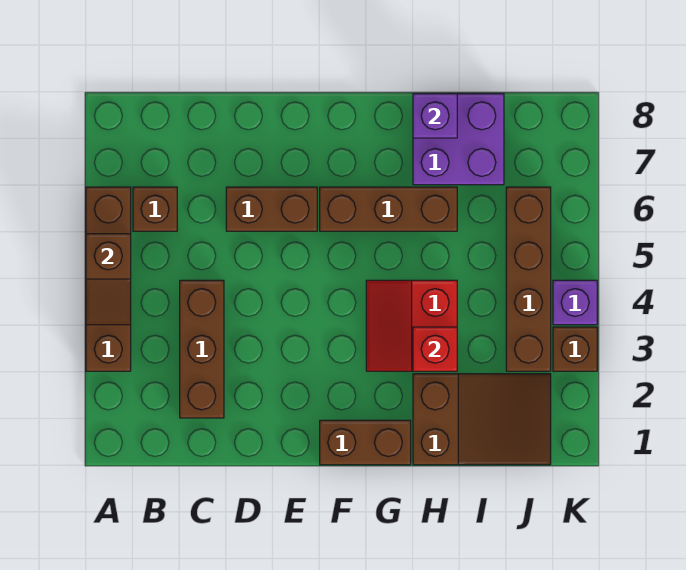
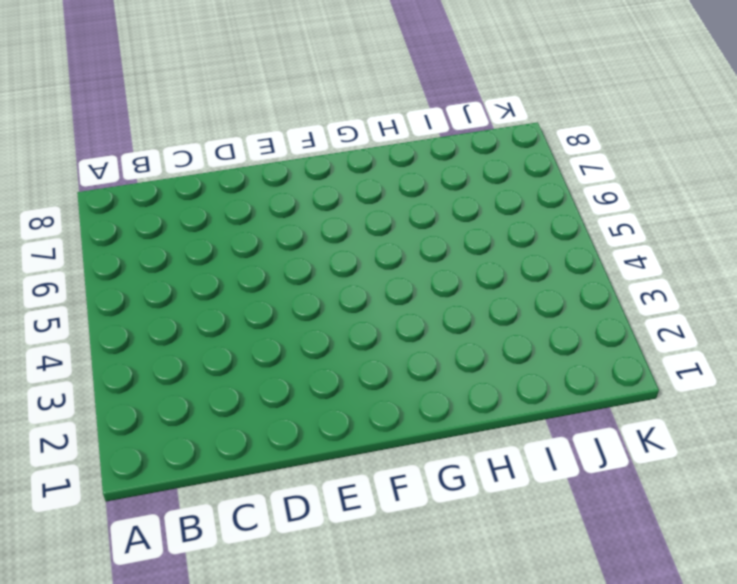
none -> brown brick A3:A6 level 1
none -> brown brick B6 level 1
none -> brown brick C2:C4 level 1

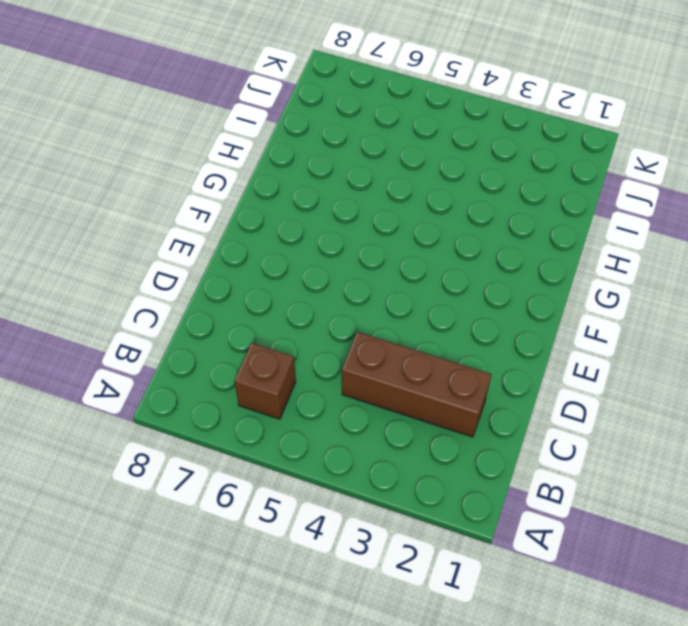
none -> brown brick A3:A6 level 1
none -> brown brick D6:E6 level 1
none -> brown brick F1:G1 level 1

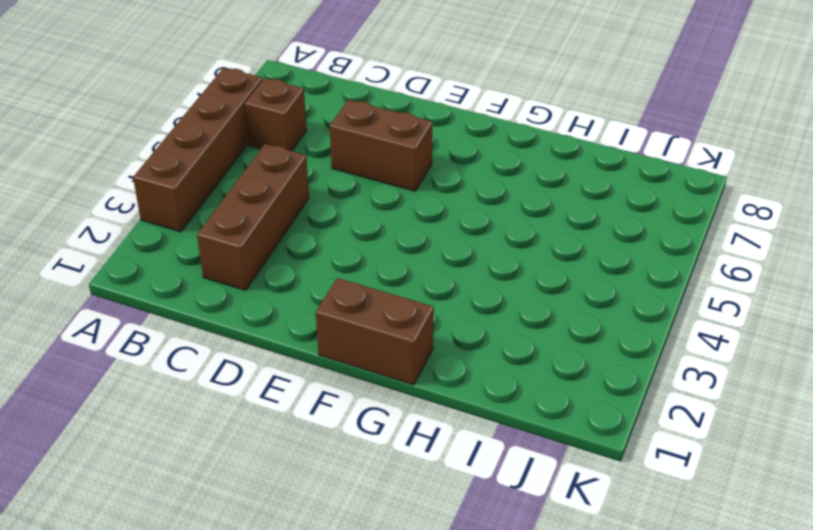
none -> brown brick F6:H6 level 1
none -> red slope G3:H4 level 1 top H
none -> brown slope H1:J2 level 1 top H

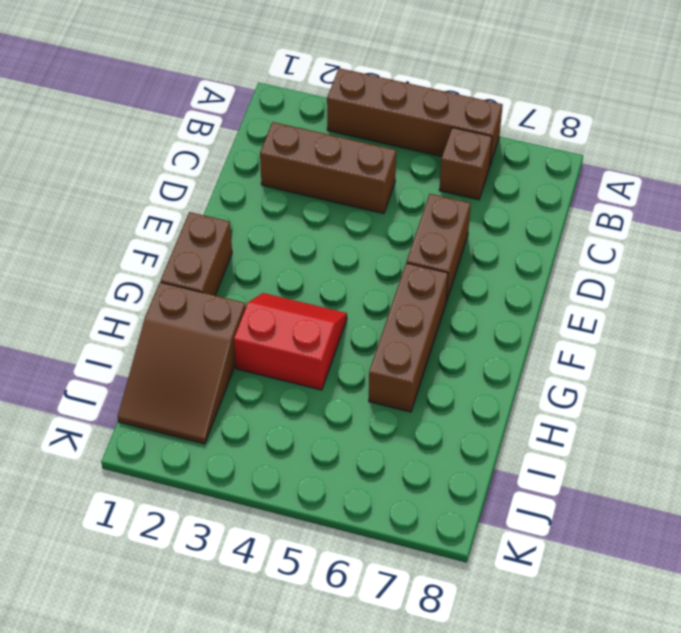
none -> purple brick H7:I8 level 1
none -> brown brick J3:J6 level 1
none -> brown brick K3 level 1

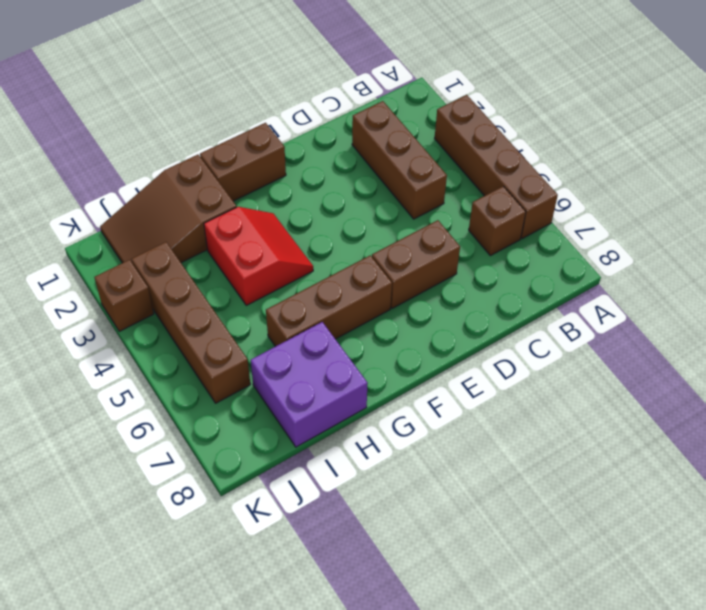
none -> purple brick K4 level 1
none -> brown slope A4:A5 level 2 top 5
none -> red brick H3 level 2

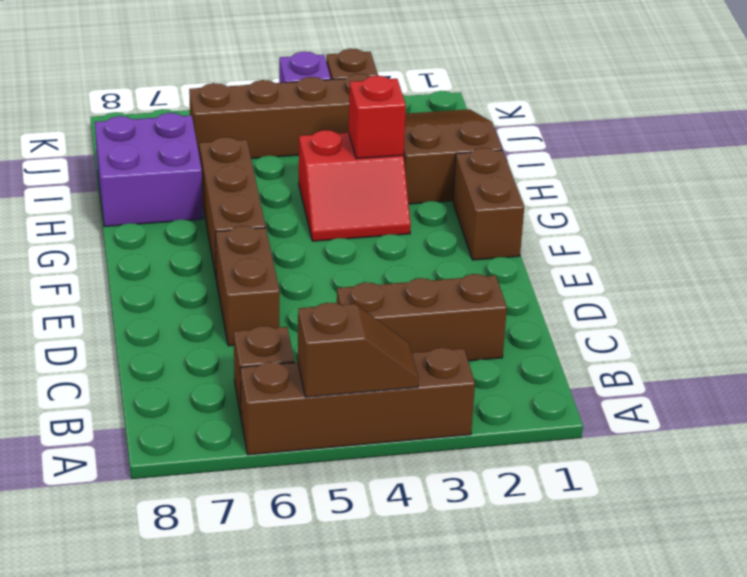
none -> purple brick H8 level 2

